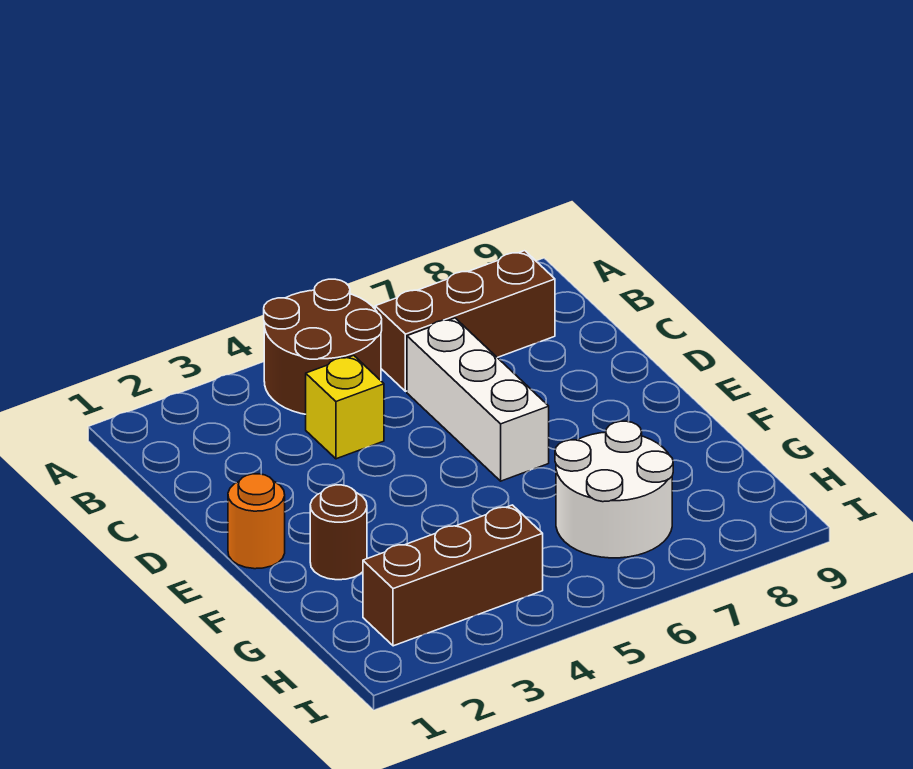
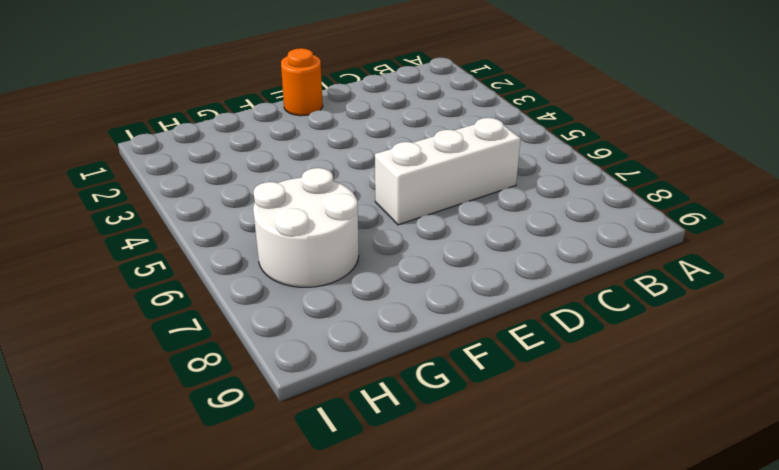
none -> brown round brick A4:B5 level 1
none -> brown brick B6:B8 level 1

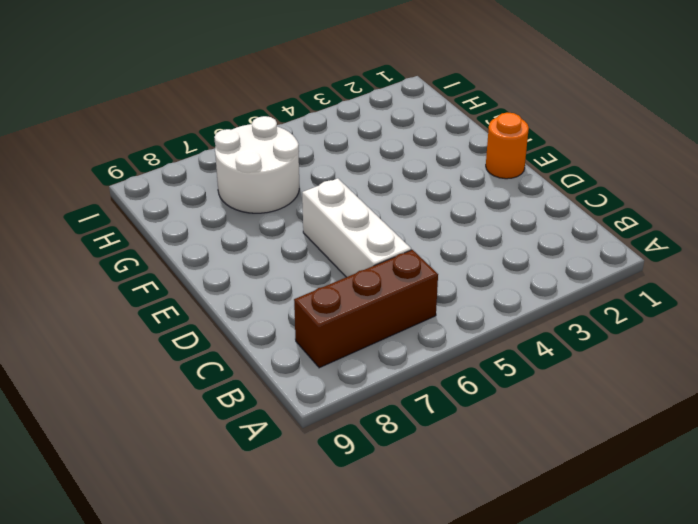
none -> brown round brick A4:B5 level 1
none -> yellow brick C4 level 1

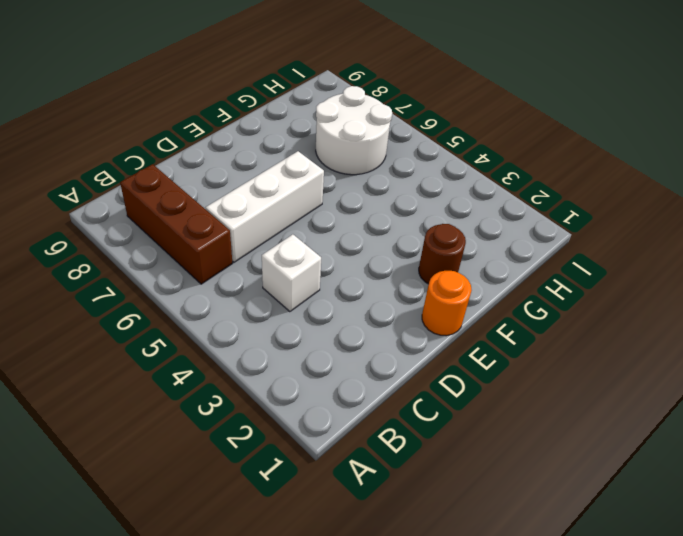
white brick C4 level 1 -> yellow brick C4 level 1
none -> brown round brick A4:B5 level 1
none -> brown brick H2:H4 level 1

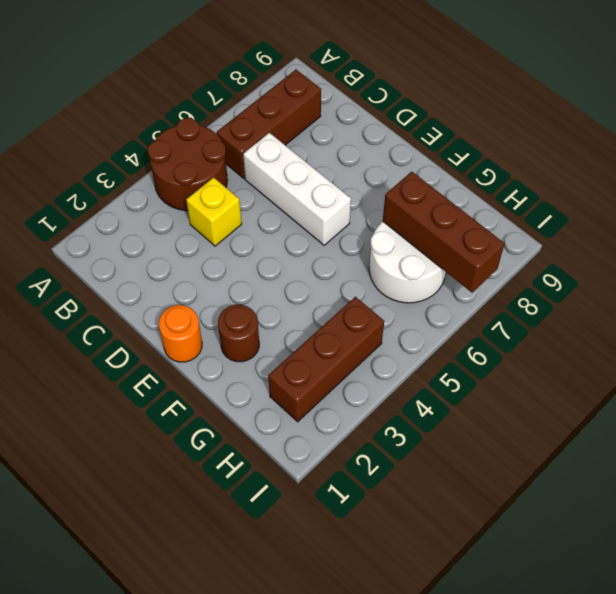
brown brick G7:I7 level 2 -> none

